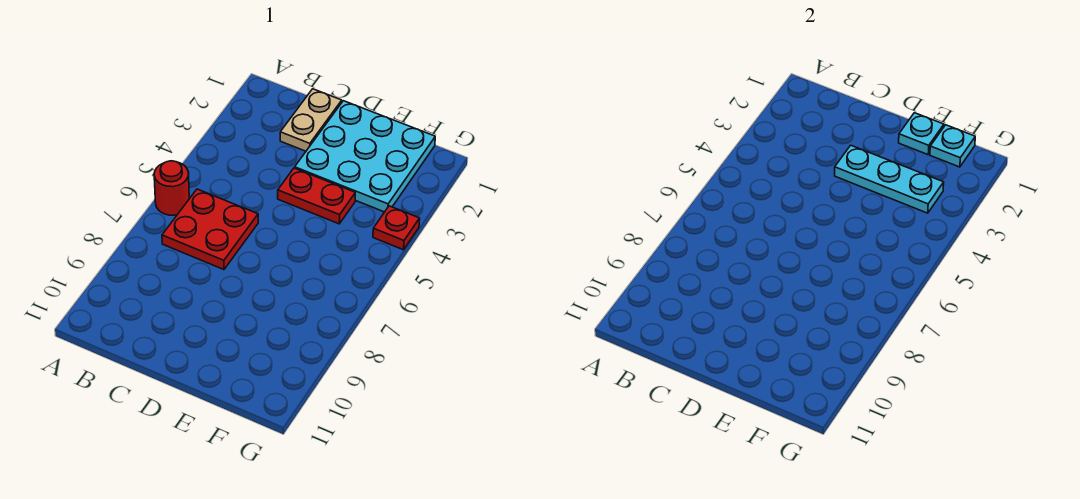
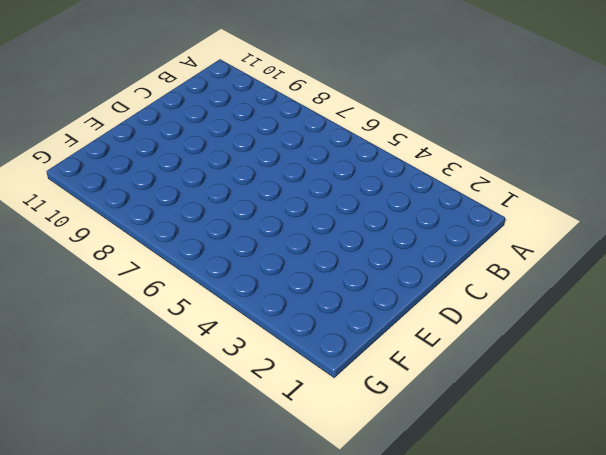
none -> red round brick A6 level 1
none -> red plate B6:C7 level 1

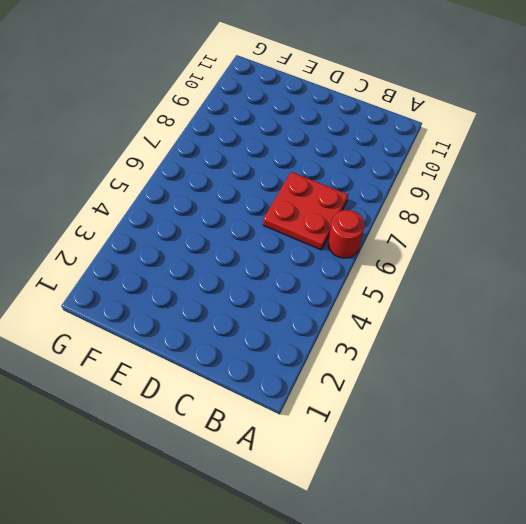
none -> tan plate C1:C2 level 1
none -> cyan plate D1:F3 level 1

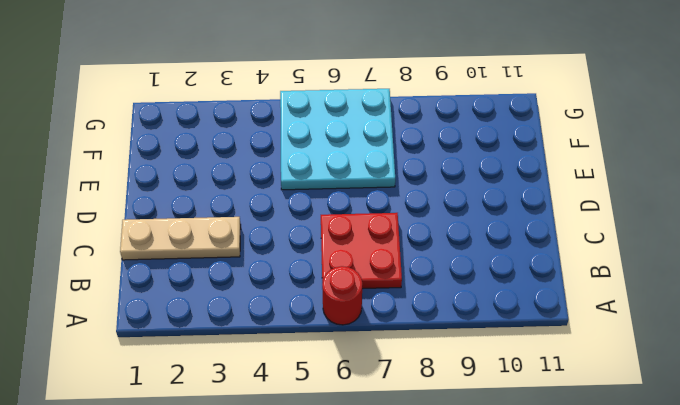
tan plate C1:C3 level 1 -> tan plate C1:C2 level 1
cyan plate E5:G7 level 1 -> cyan plate D1:F3 level 1
none -> red plate D4:E4 level 1
none -> red plate G4 level 1

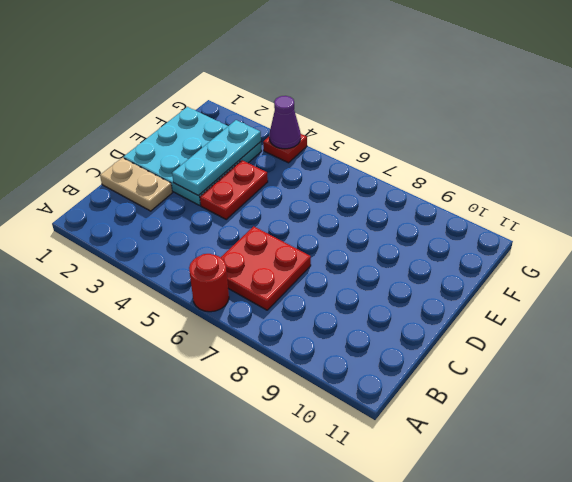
purple cone G4 level 2 -> none
none -> cyan plate E1 level 2
none -> cyan plate F1 level 2

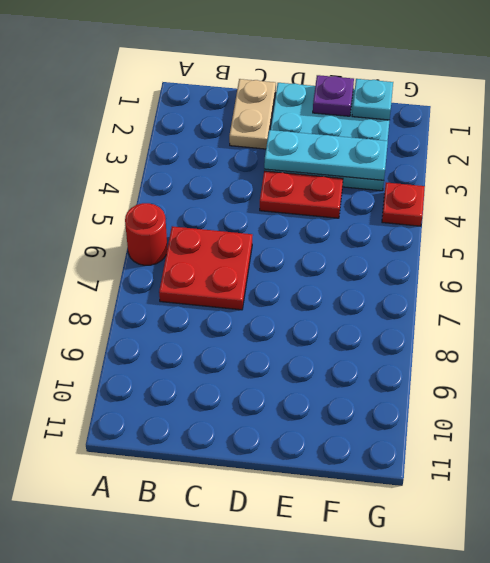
purple plate E1 level 2 -> cyan plate E1 level 2

